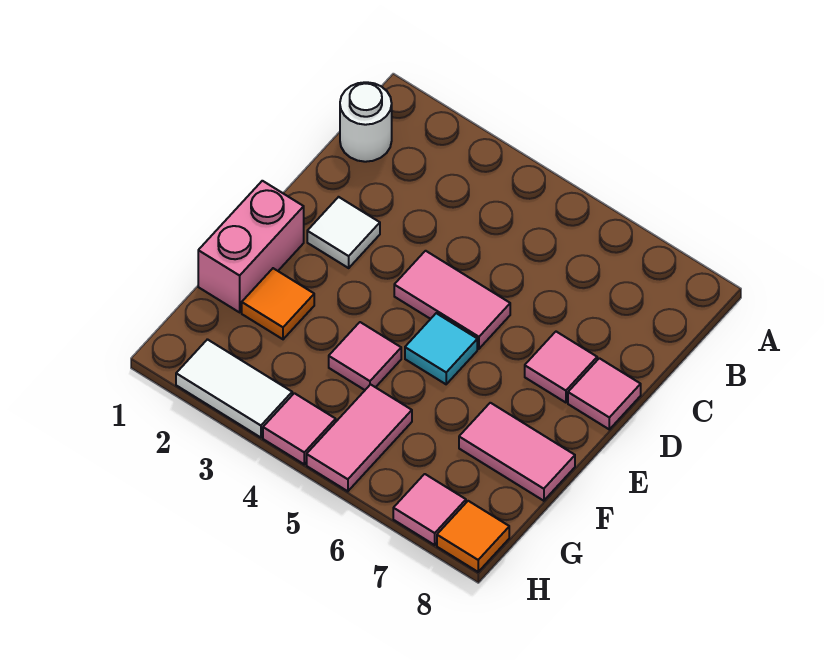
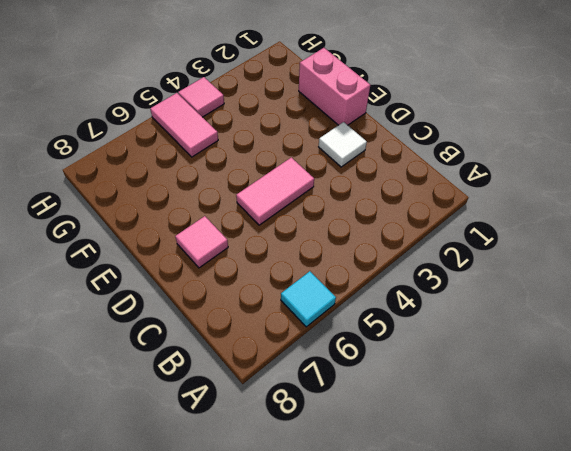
cyan tile A6 level 1 -> cyan tile E5 level 1
none -> white round brick B1 level 1
none -> pink tile D8 level 1
none -> orange tile F2 level 1

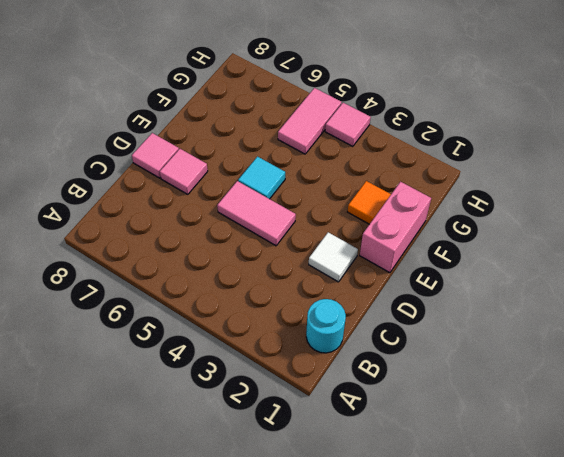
cyan round brick B1 level 1 -> white round brick B1 level 1
none -> pink tile F4 level 1
none -> pink tile F7:F8 level 1
none -> white tile H2:H3 level 1

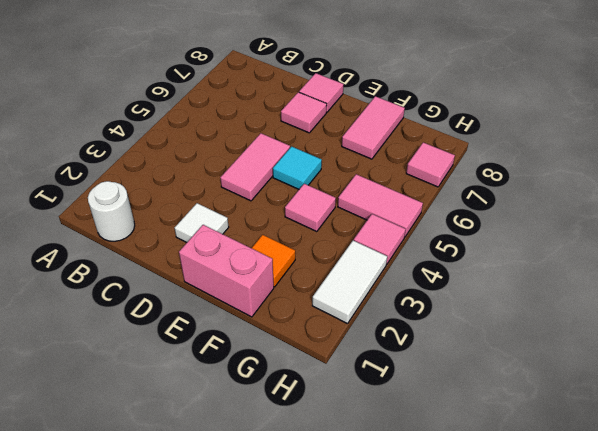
none -> orange tile H8 level 1

